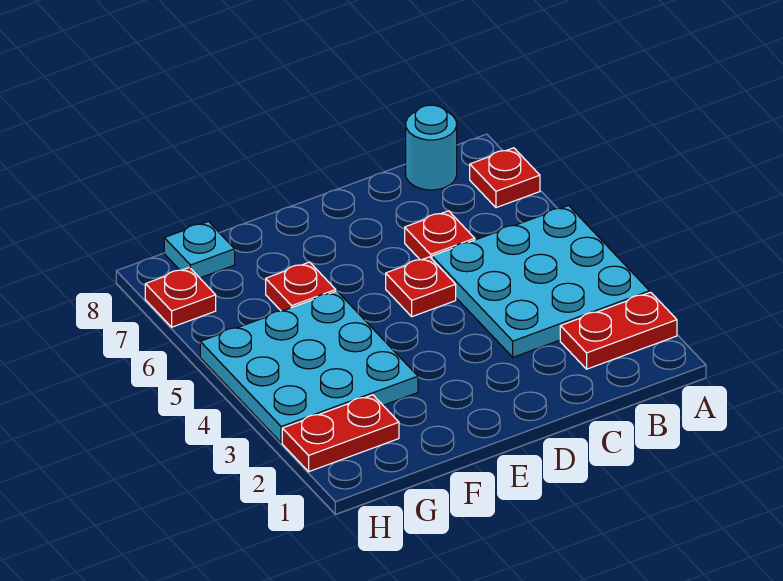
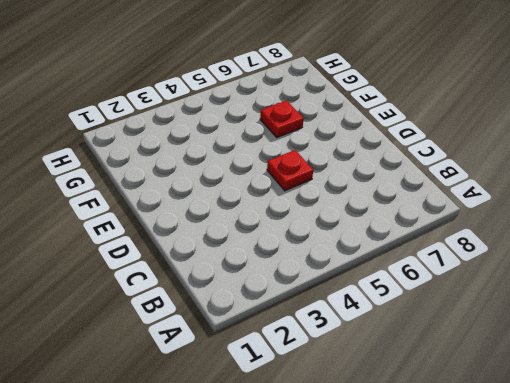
none -> red plate A2:B2 level 1
none -> cyan plate A3:C5 level 1

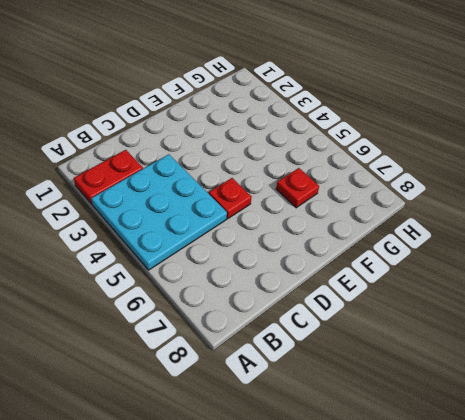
none -> red plate A7 level 1
none -> cyan round brick B8 level 1

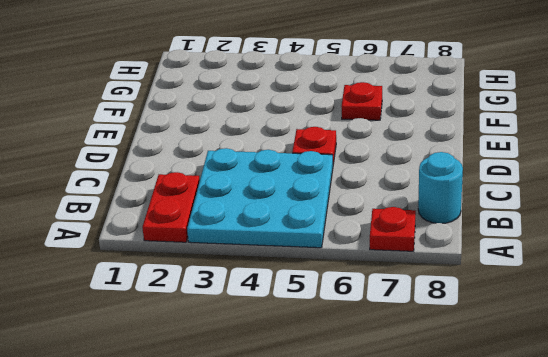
none -> red plate C6 level 1
none -> cyan plate F3:H5 level 1

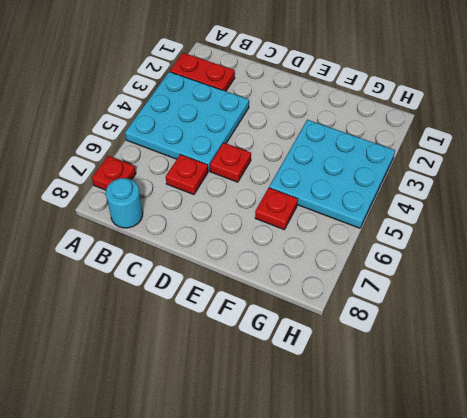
none -> red plate G2:H2 level 1
none -> cyan plate G8 level 1

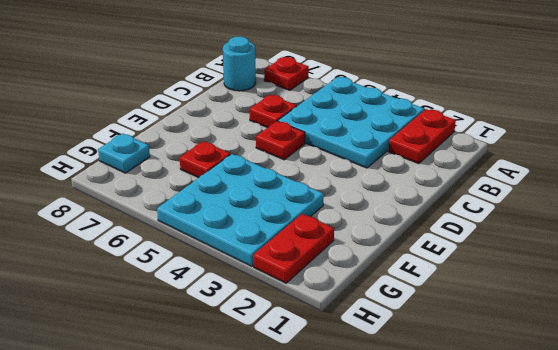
none -> red plate H7 level 1

